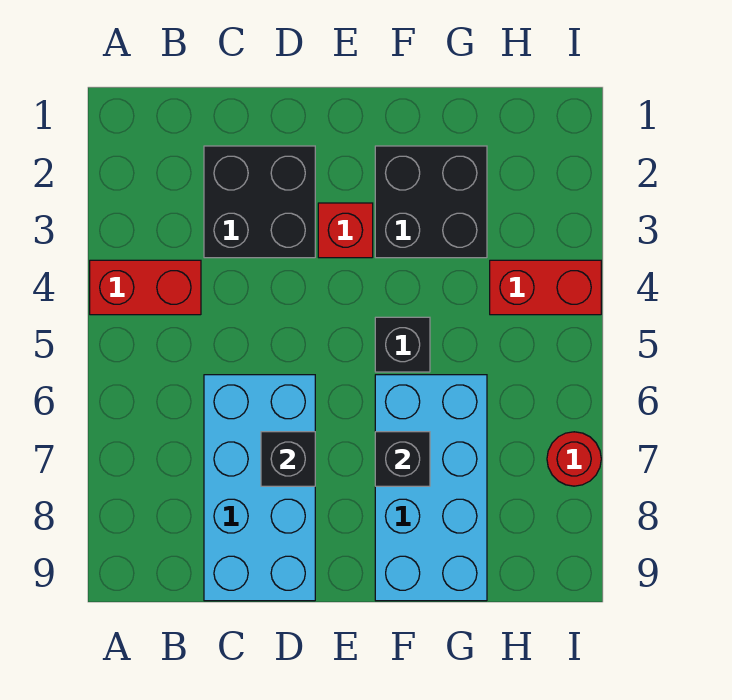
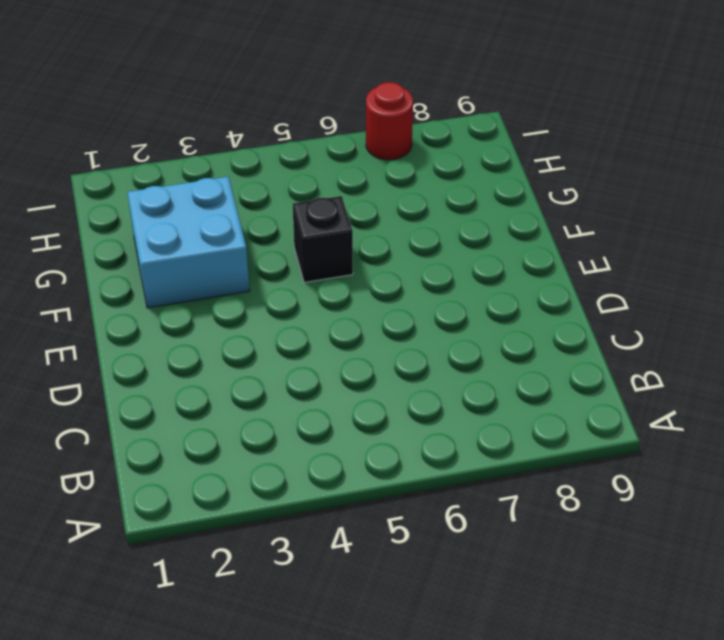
cyan brick F2:G3 level 1 -> black brick F2:G3 level 1
none -> red brick A4:B4 level 1
none -> black brick C2:D3 level 1

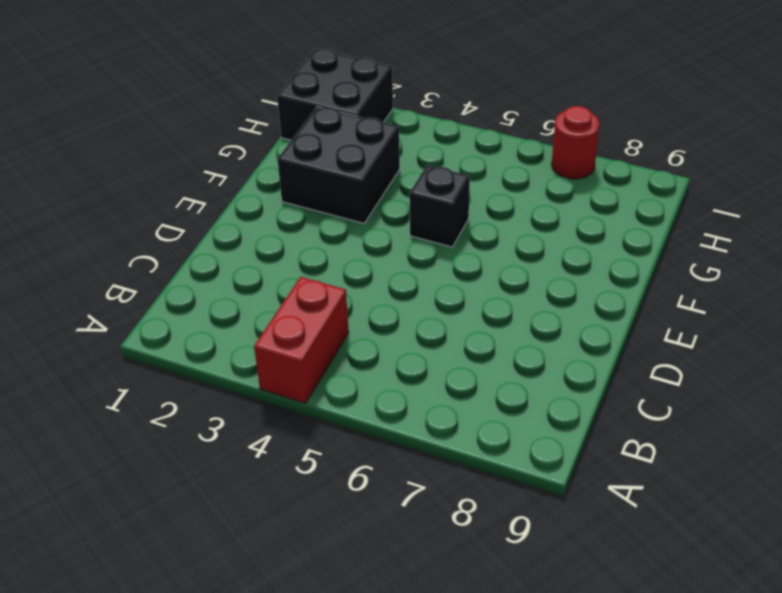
black brick H1:I2 level 1 -> black brick C2:D3 level 1
none -> cyan brick C6:D9 level 1
none -> red brick E3 level 1

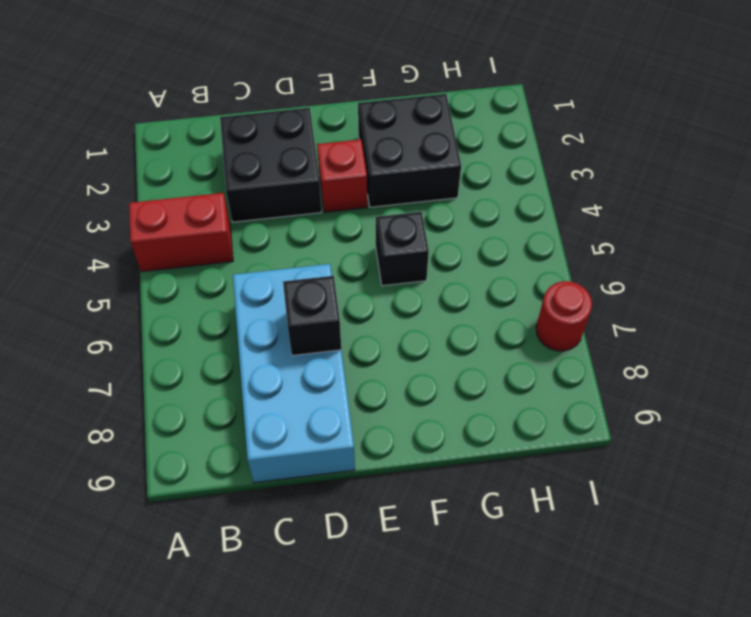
none -> cyan brick F6:G9 level 1
none -> red brick H4:I4 level 1

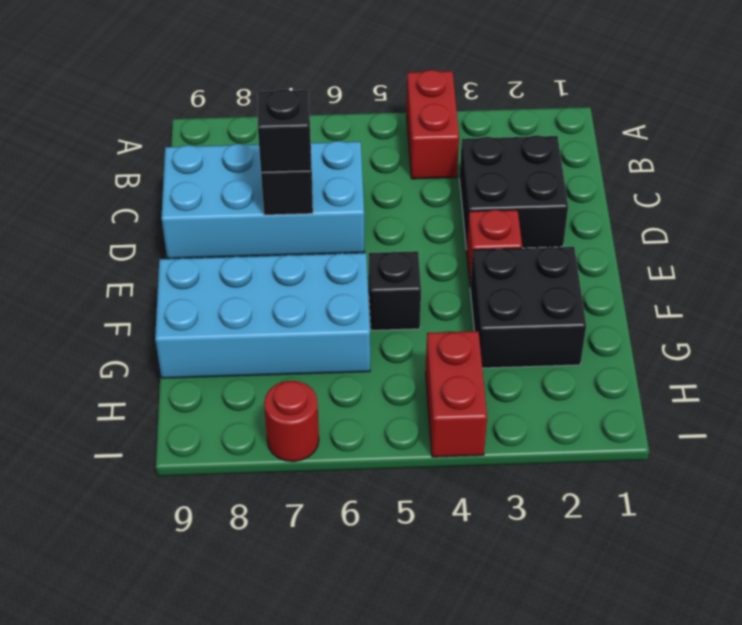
black brick D7 level 3 -> black brick F7 level 2

